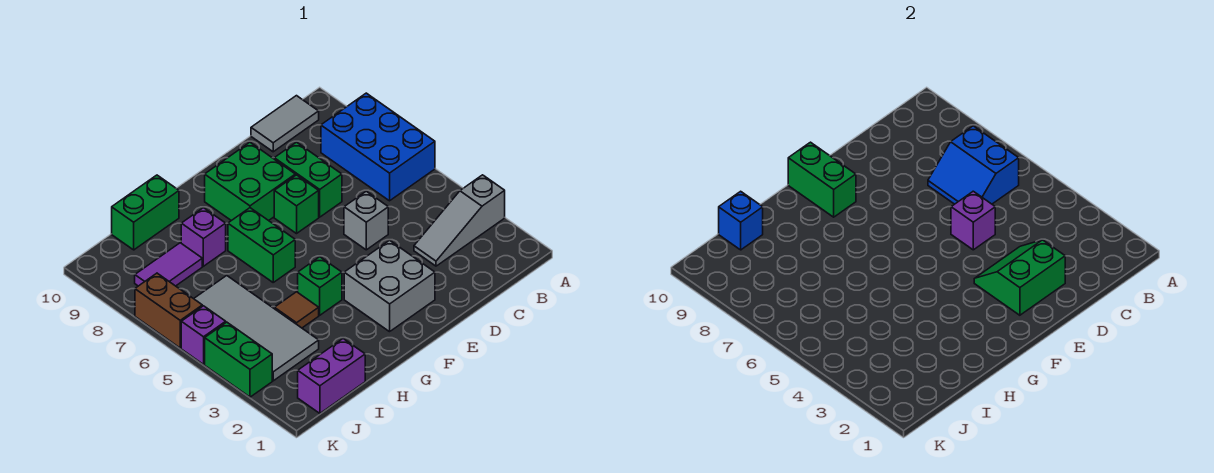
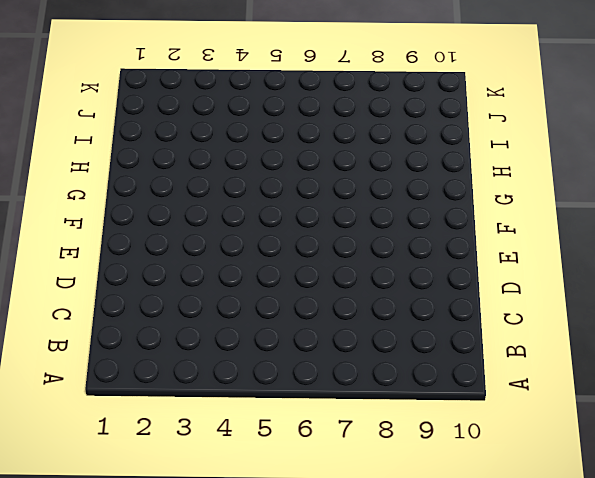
none -> grey slope A3:C3 level 1 top A
none -> blue brick A6:B8 level 1
none -> grey tile B10:C10 level 1

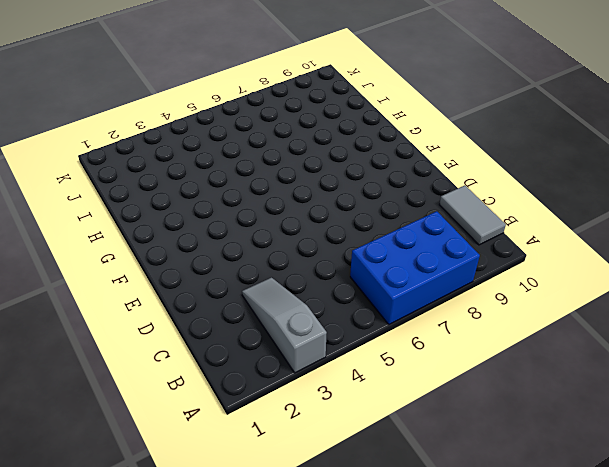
none -> grey brick D5 level 1
none -> green brick D7:D8 level 1
none -> grey brick E2:F3 level 1

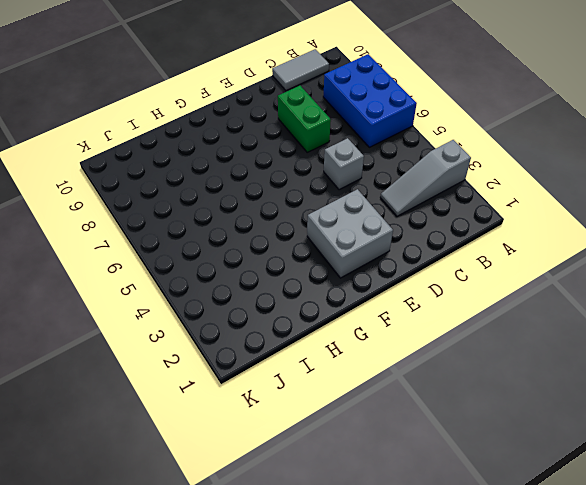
none -> green brick E7 level 1
none -> green brick E8:F9 level 1
none -> green brick G4 level 1

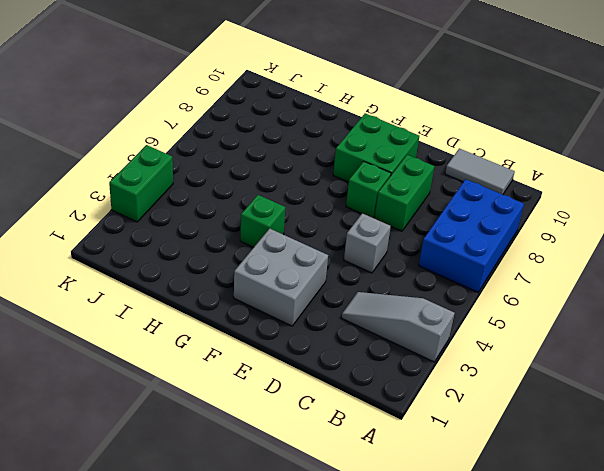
none -> green brick G6:G7 level 1
none -> brown tile H4 level 1
none -> purple brick H8 level 1

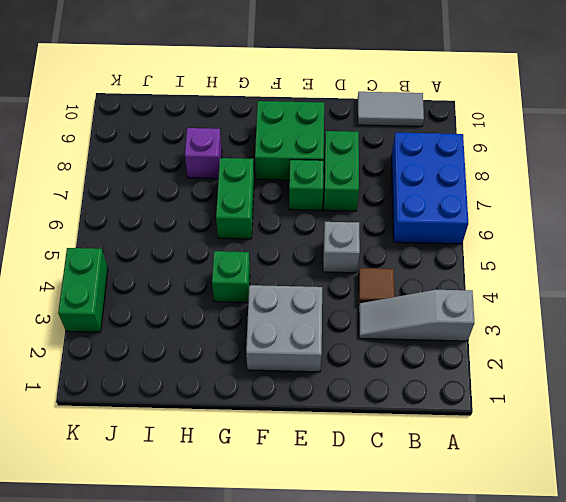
brown tile C4 level 1 -> brown tile H4 level 1
none -> green brick H10:I10 level 1
none -> purple brick I1:J1 level 1
none -> grey tile I3:J6 level 1

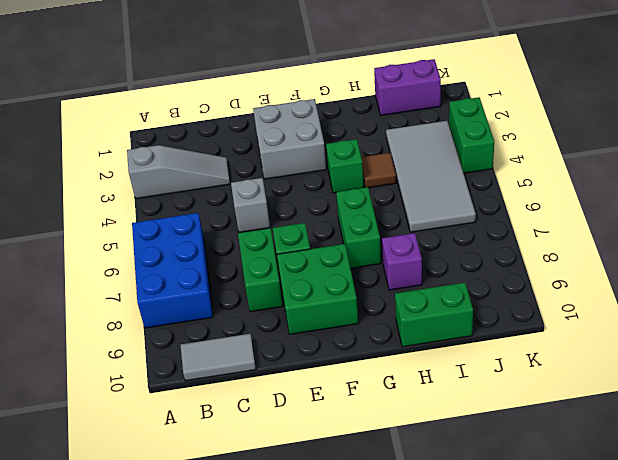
none -> purple tile I8:J8 level 1
none -> purple brick K5 level 1
none -> brown brick K6:K7 level 1

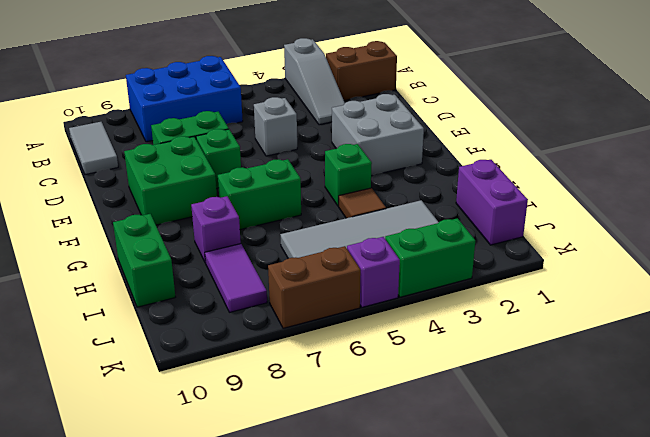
brown brick B1:B2 level 1 -> none
none -> blue slope B6:C7 level 2 top B
none -> green slope D2:E3 level 2 top 2
none -> purple brick D5 level 2

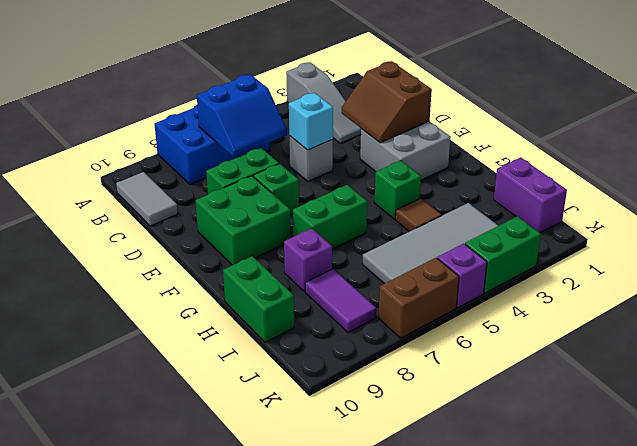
brown slope D2:E3 level 2 top 2 -> green slope D2:E3 level 2 top 2
cyan brick D5 level 2 -> purple brick D5 level 2
none -> green brick F9:F10 level 2
none -> blue brick I10 level 2

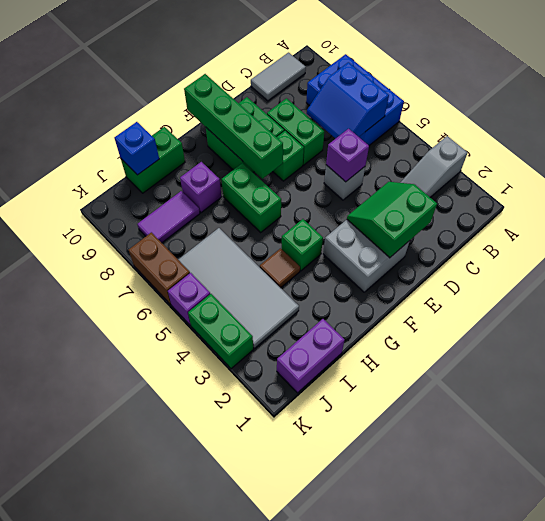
green brick F7:F10 level 2 -> green brick F9:F10 level 2

